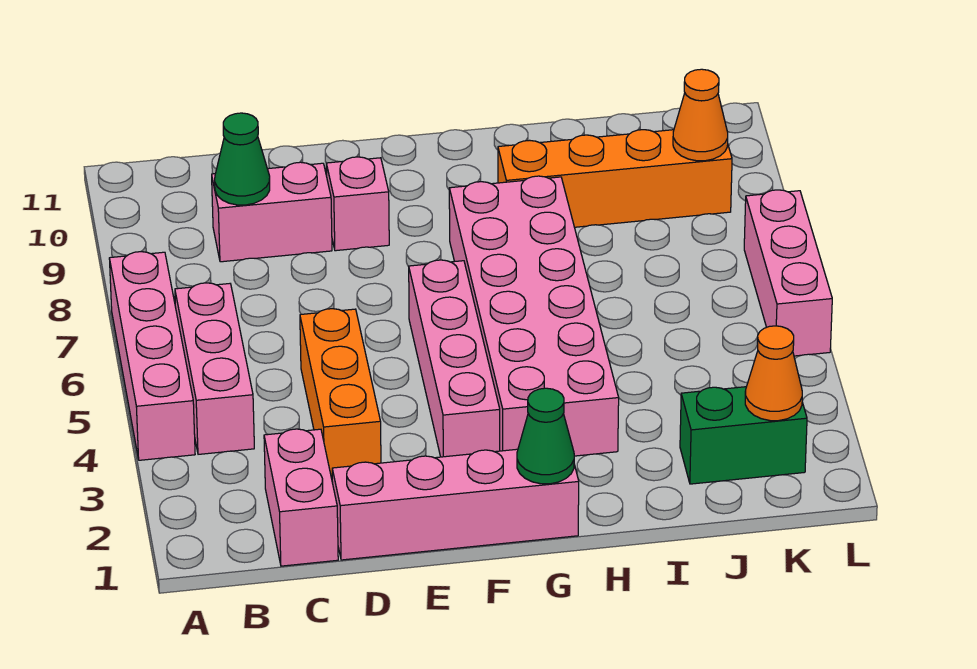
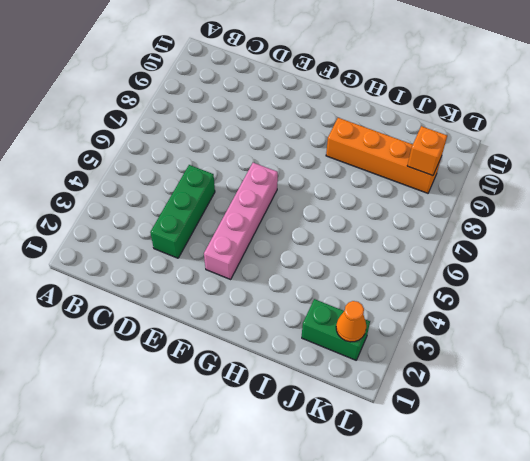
green brick D3:D5 level 1 -> orange brick D3:D5 level 1
orange brick K9 level 2 -> orange cone K9 level 2
none -> pink brick A4:A7 level 1
none -> pink brick B4:B6 level 1
none -> pink brick C1:C2 level 1

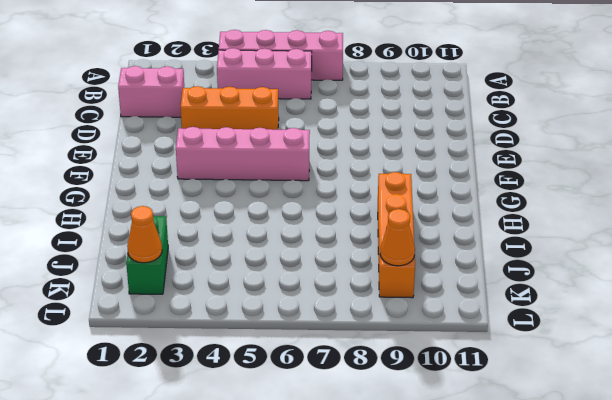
none -> pink brick C9:D9 level 1
none -> pink brick D1:G1 level 1
none -> pink brick E9 level 1

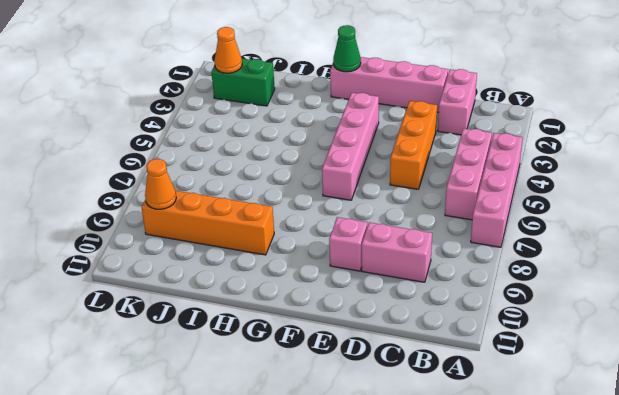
none -> pink brick G3:H8 level 1
none -> pink brick L5:L7 level 1
none -> green cone C9 level 2

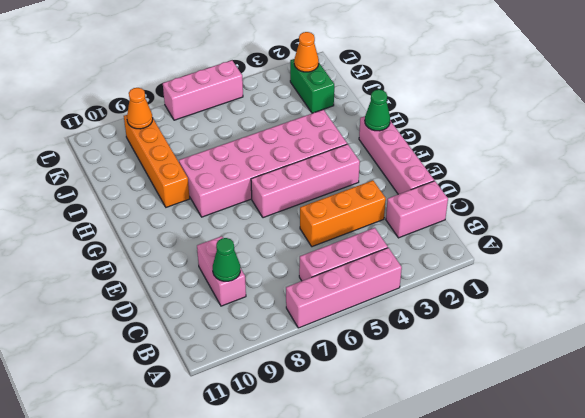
none -> pink brick E9 level 1

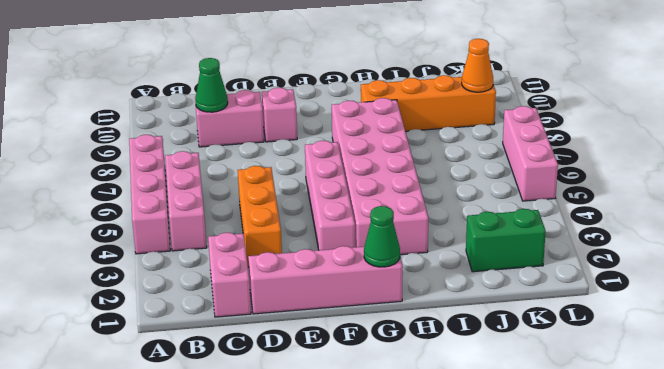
none -> orange cone K2 level 2

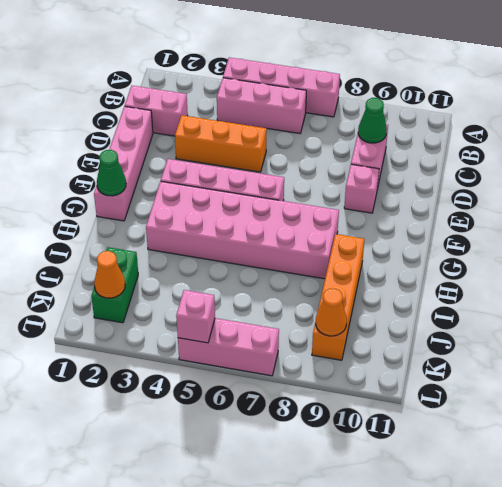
pink brick L5 level 2 -> none

